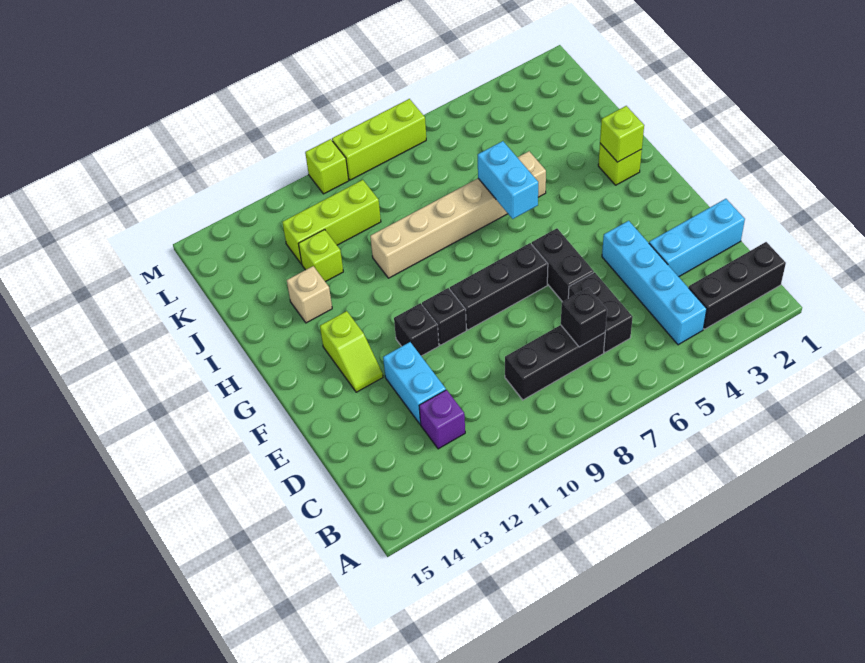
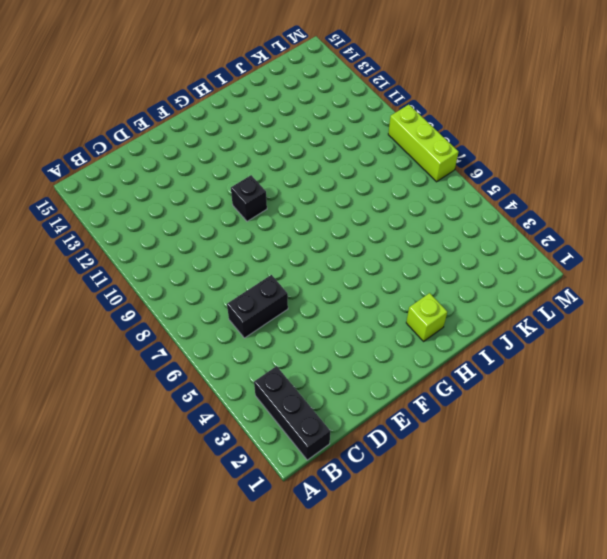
none -> cyan brick B4:E4 level 1
none -> black brick C7:C9 level 1
none -> purple brick C12 level 1

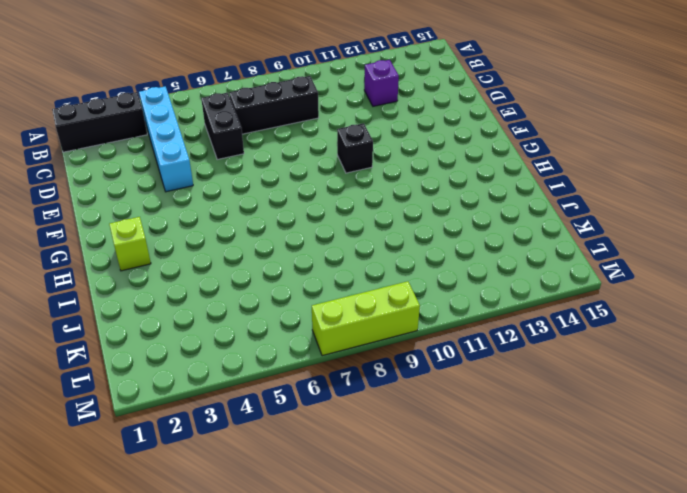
none -> cyan brick D1:D3 level 1
none -> cyan brick D12:E12 level 1
none -> black brick E6:F6 level 1

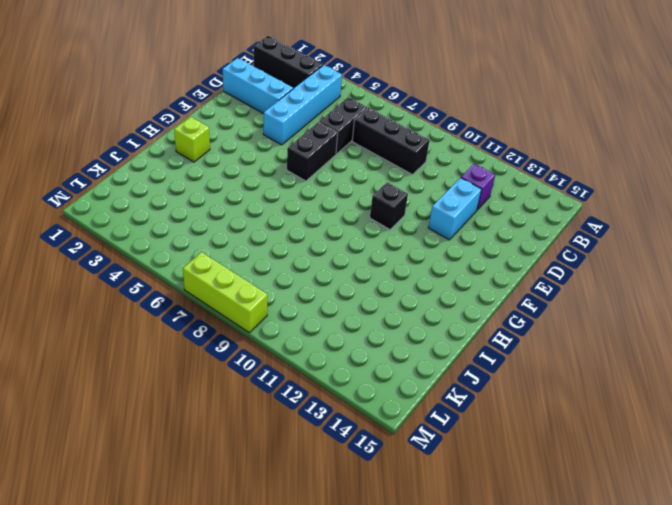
none -> black brick F7:F9 level 1
none -> black brick F11 level 1
none -> lime slope F13:G13 level 1 top G

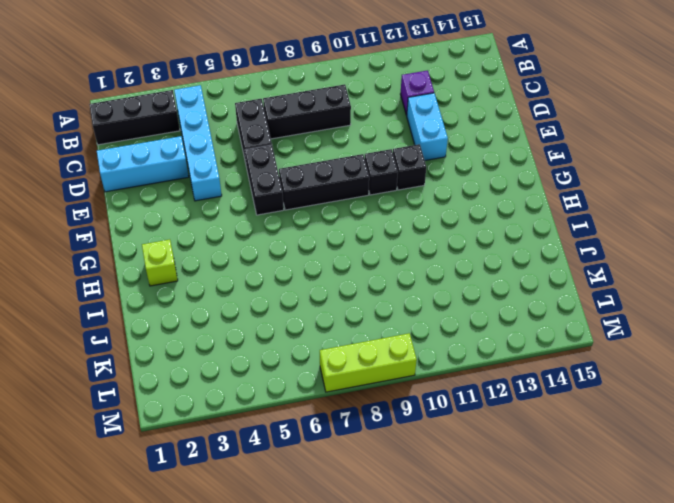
none -> lime slope F13:G13 level 1 top G
none -> tan brick I5:I10 level 1
none -> tan brick I13 level 1

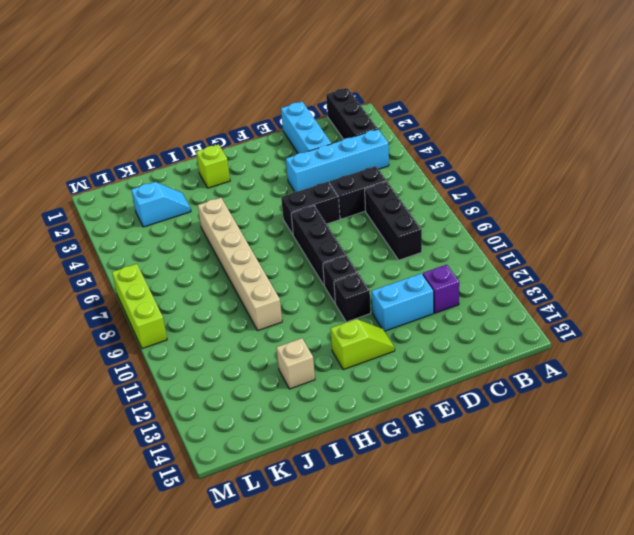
cyan slope J3:K3 level 1 top K -> none
none -> lime brick J12 level 1
none -> lime brick K10:K12 level 1
none -> lime brick M10 level 1

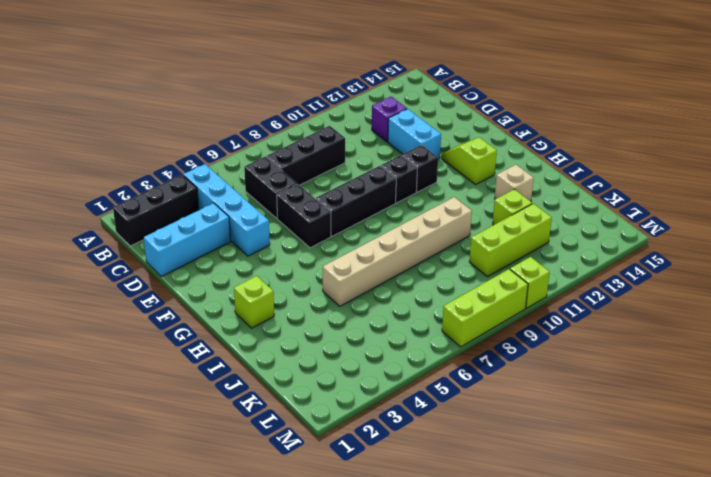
none -> black brick C7 level 2
none -> lime brick H2 level 2
none -> cyan brick H6:I6 level 2

